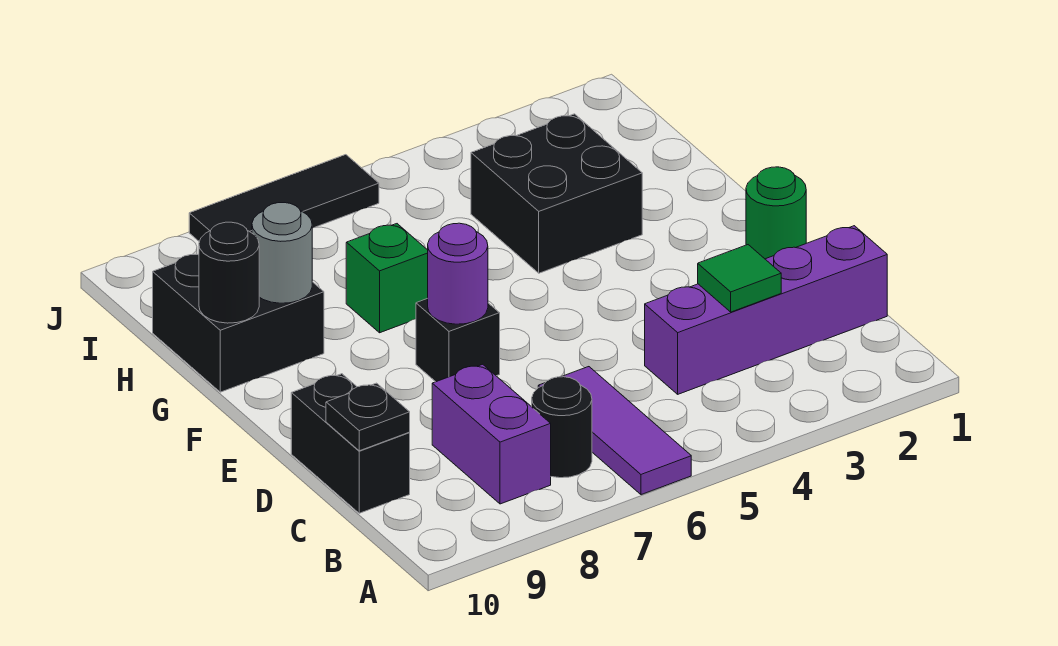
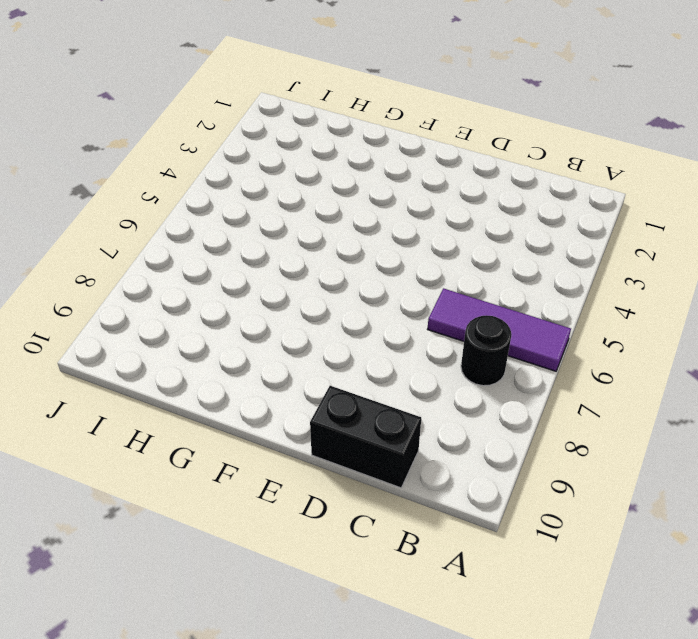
none -> purple brick B8:C8 level 1
none -> purple brick C1:C4 level 1
none -> green round brick E1 level 1

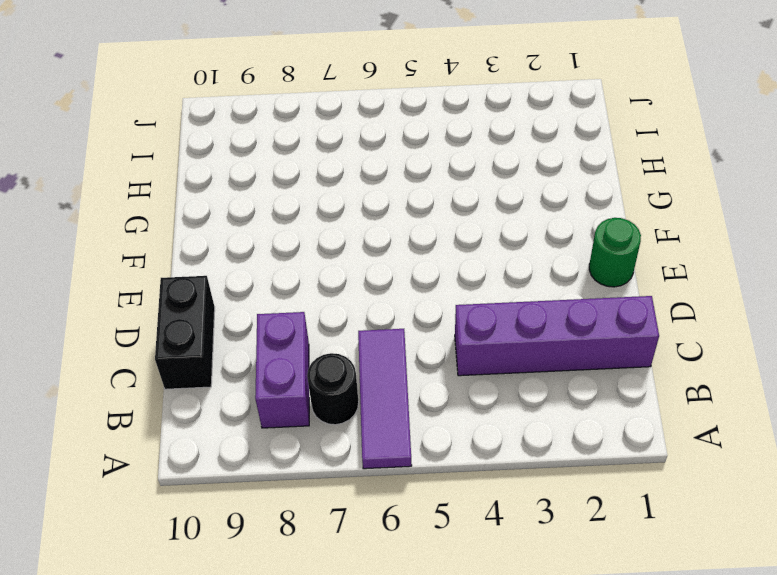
none -> black brick E7 level 1
none -> black brick G3:H4 level 1
none -> green brick G7 level 1

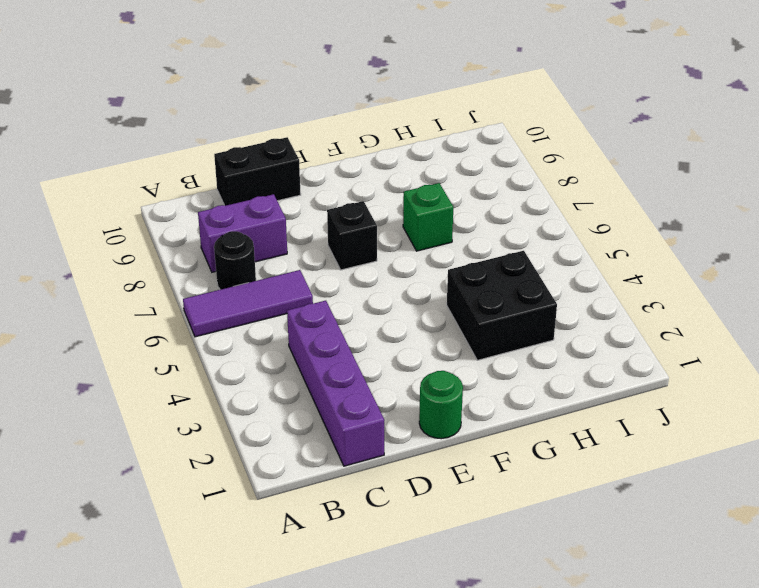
none -> black brick G9:H10 level 1
none -> black tile J6:J8 level 1
none -> green tile C3 level 2

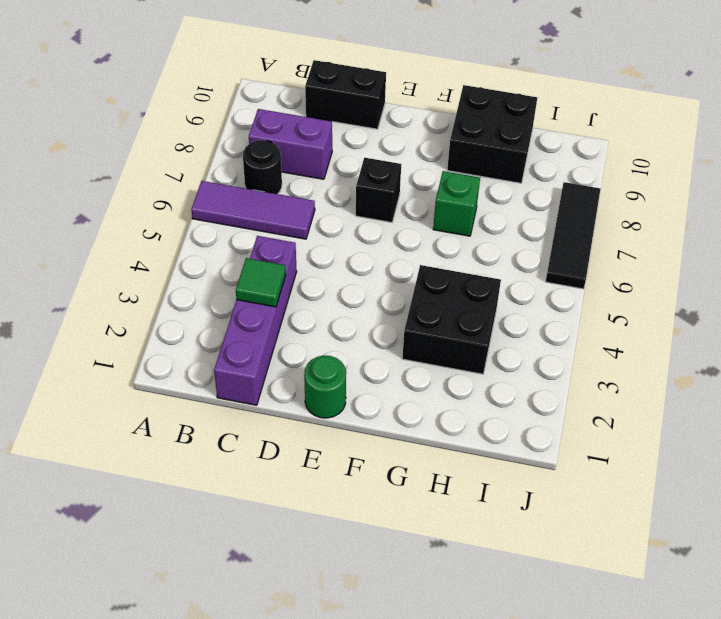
none -> black plate C10 level 2
none -> purple round brick E7 level 2
none -> grey round brick G9 level 2

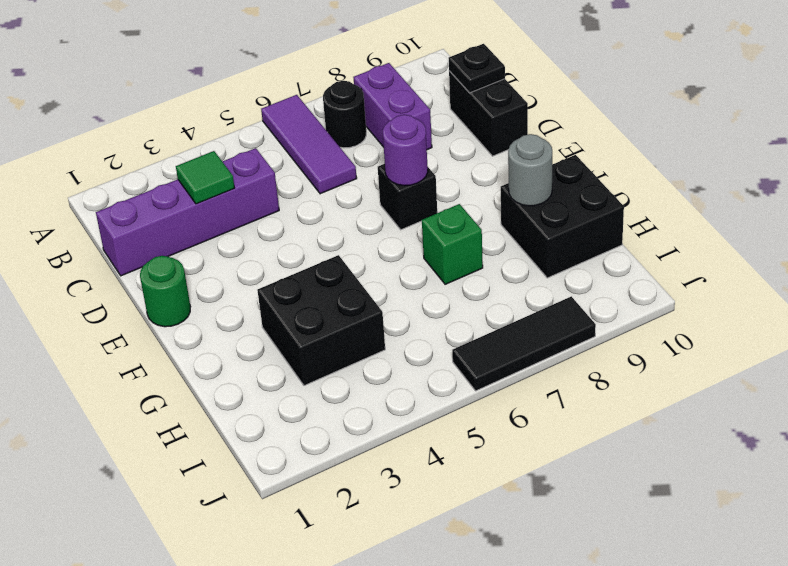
none -> black round brick G10 level 2

